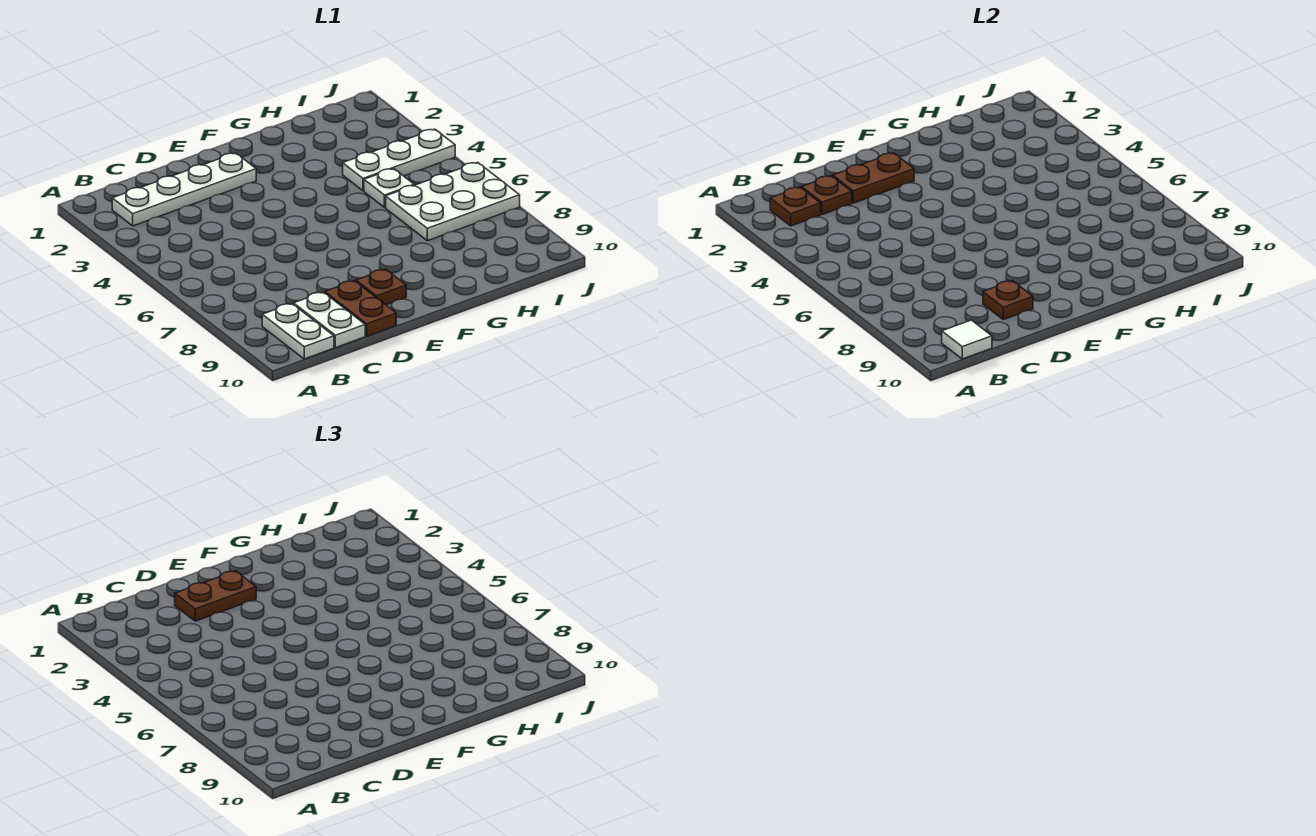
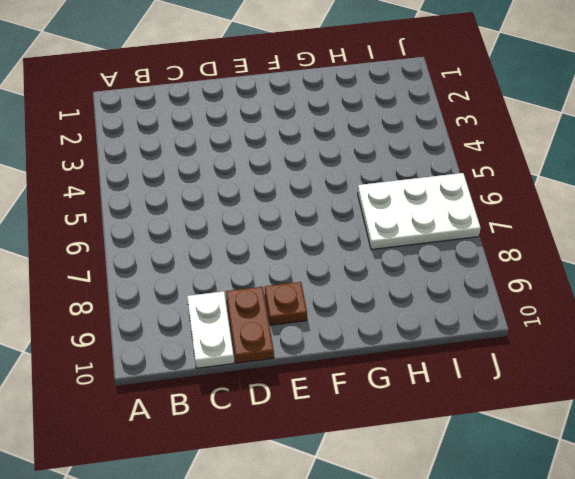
none -> white plate B2:E2 level 1
none -> white plate B9:B10 level 1
none -> white plate H4:J4 level 1

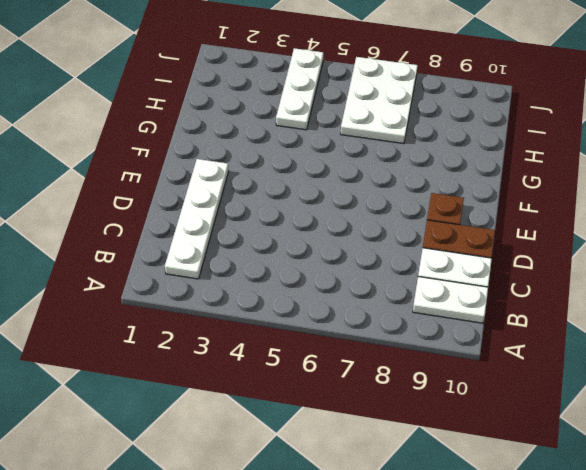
none -> white plate H5 level 1
none -> brown plate B2 level 2
none -> white tile B10 level 2

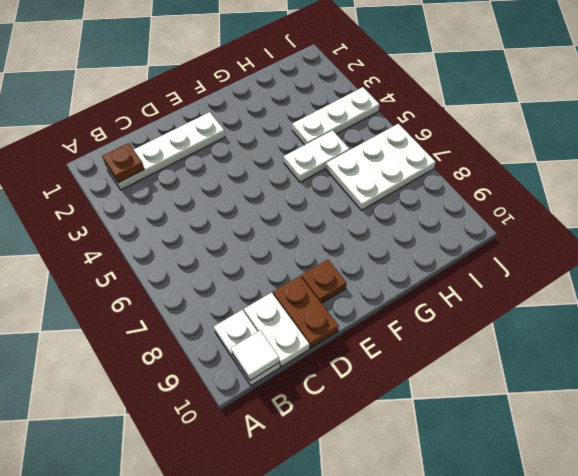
white plate G5:H5 level 1 -> white plate H5 level 1
none -> brown plate C2 level 2
none -> brown plate D2:E2 level 2
none -> brown plate D9 level 2

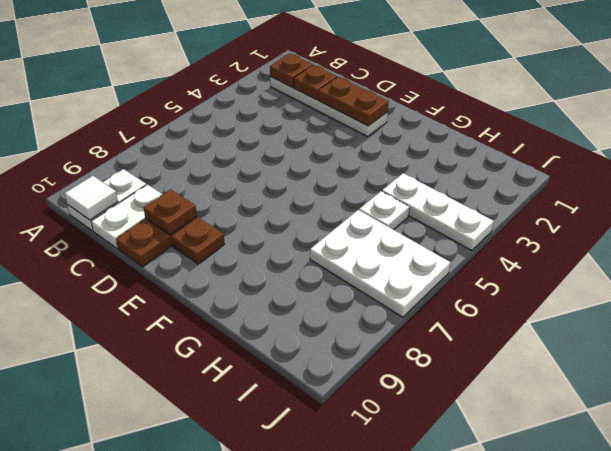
none -> brown plate D2:E2 level 3

